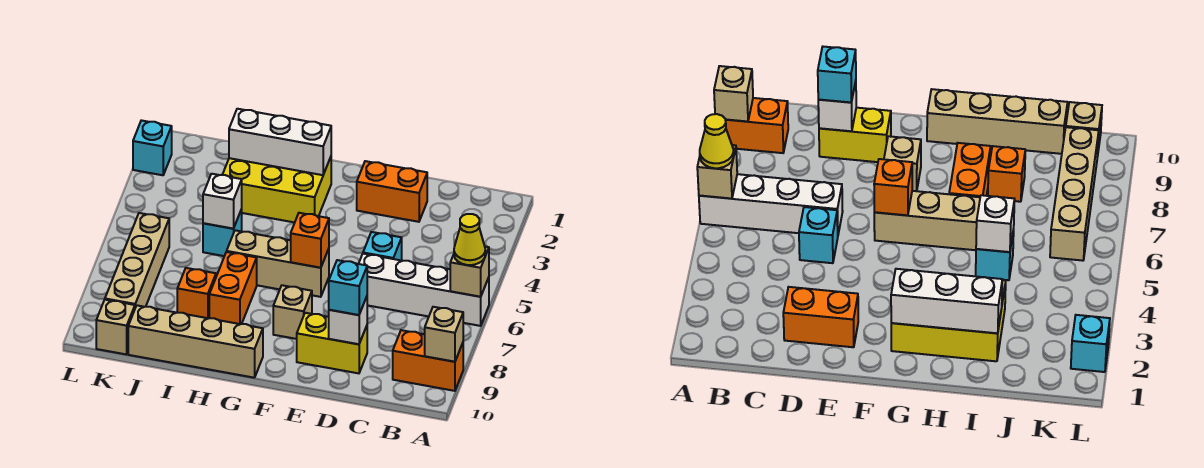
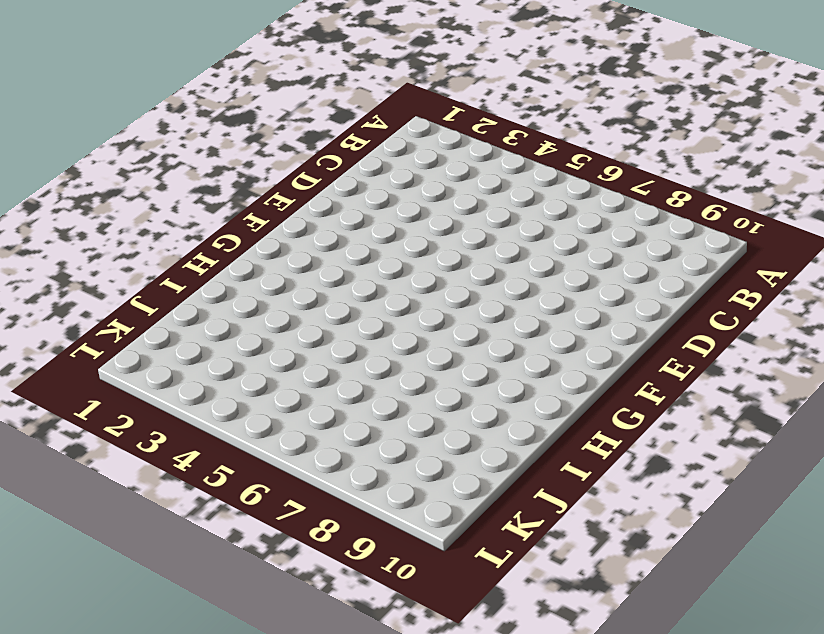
none -> white brick A6:D6 level 1
none -> orange brick A9:B9 level 1
none -> orange brick D2:E2 level 1

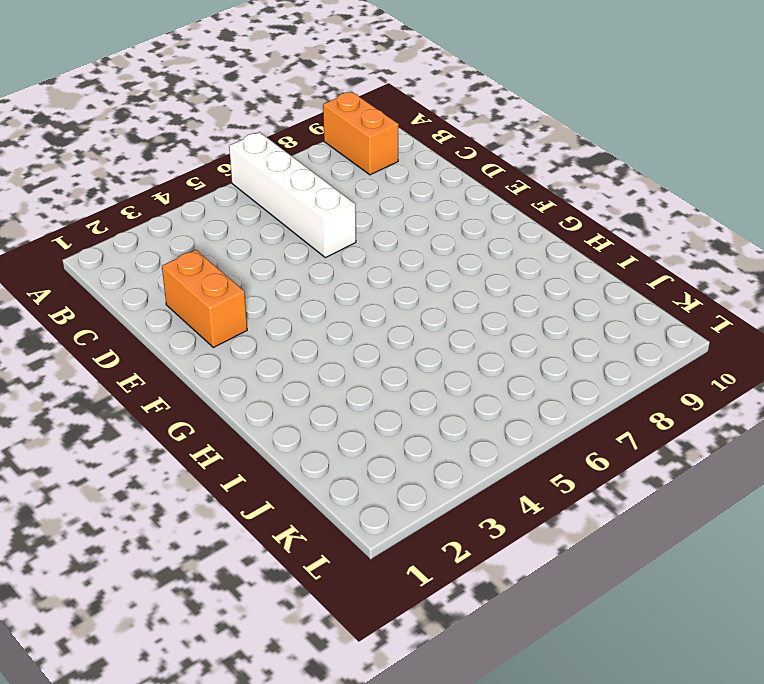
none -> cyan brick D5 level 1
none -> yellow brick D9:E9 level 1
none -> tan brick F6:H6 level 1

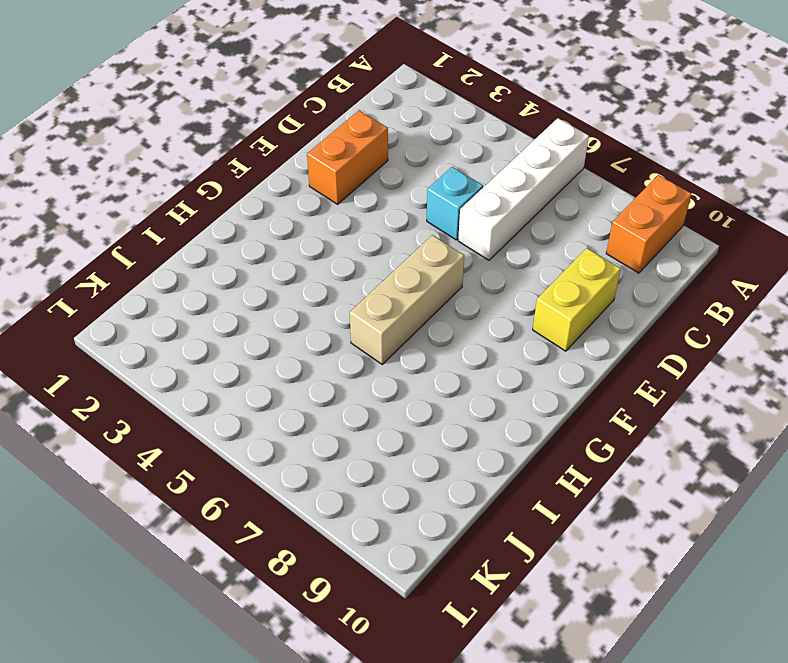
none -> tan brick F8 level 1
none -> yellow brick G2:I3 level 1
none -> tan brick G10:J10 level 1

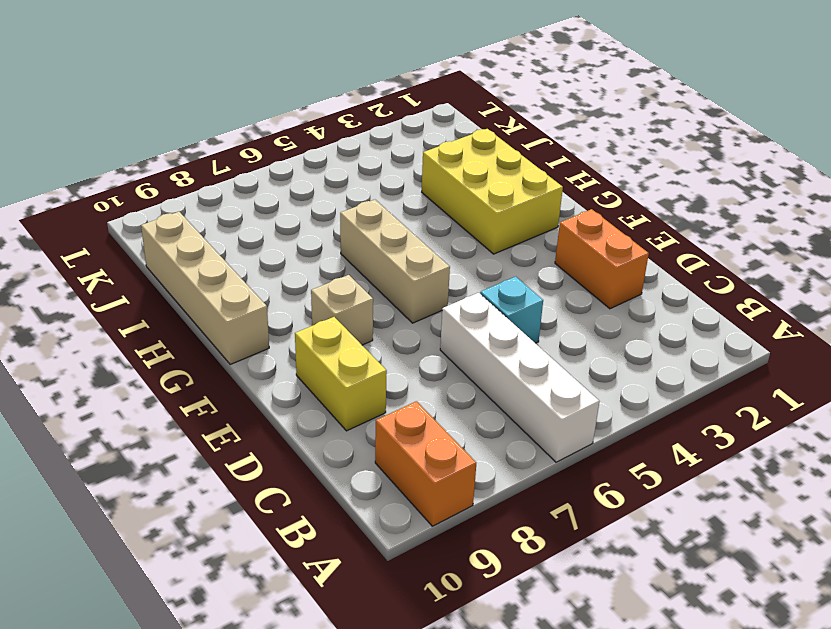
none -> orange brick H7:H8 level 1
none -> cyan brick I5 level 1
none -> orange brick I8 level 1

